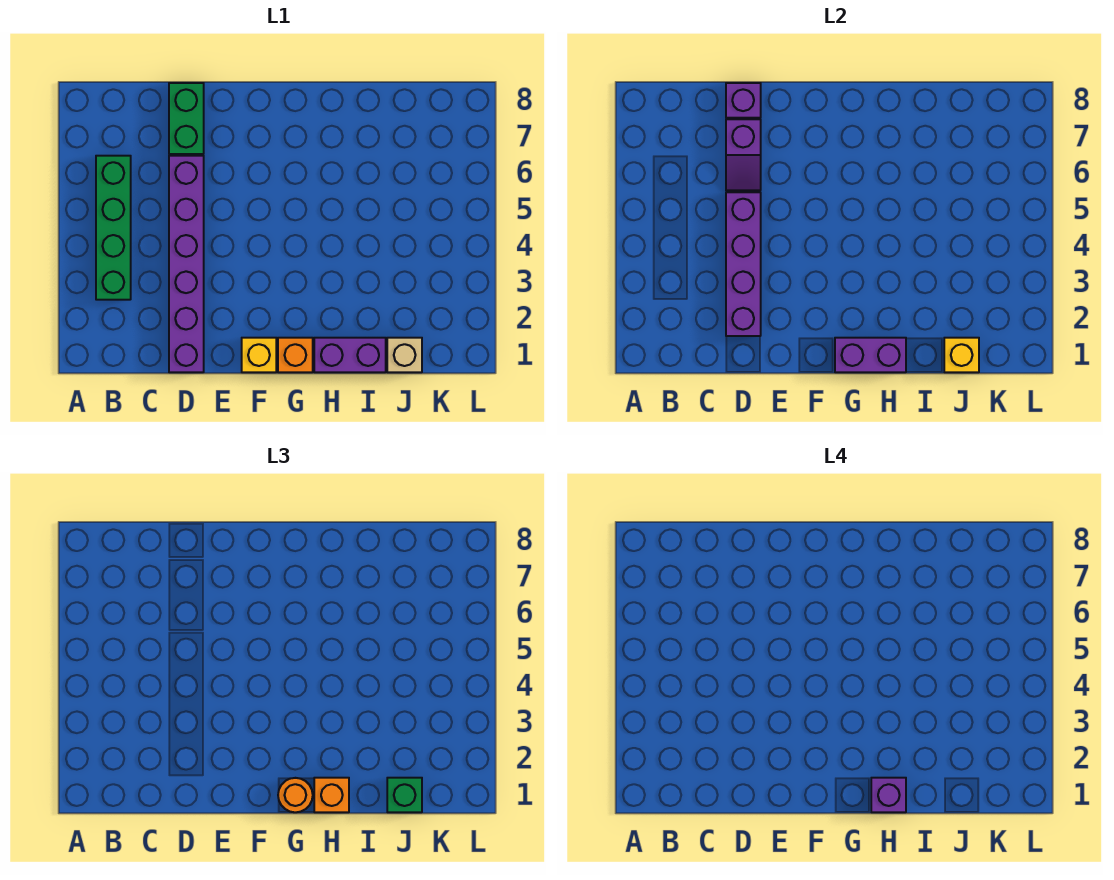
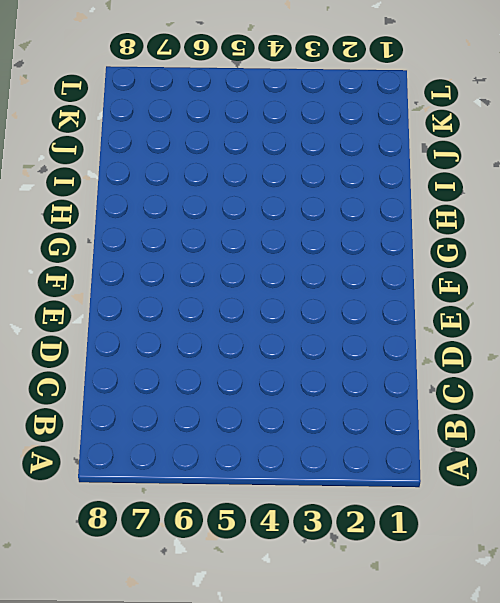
none -> green brick B3:B6 level 1
none -> purple brick D1:D6 level 1
none -> green brick D7:D8 level 1

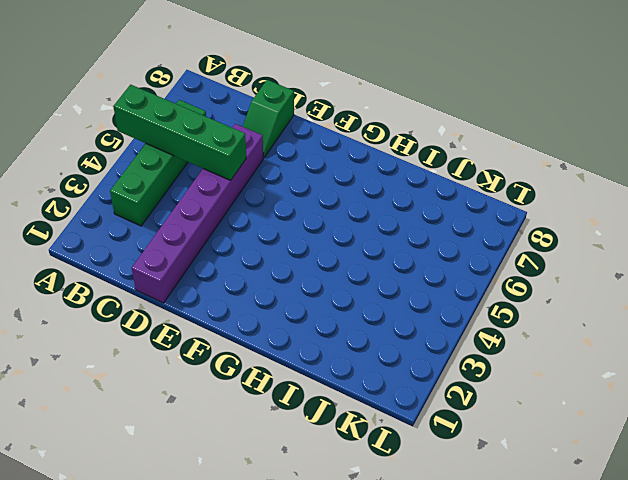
green brick A5:D5 level 2 -> purple brick D2:D5 level 2
green slope D7:D8 level 1 top 8 -> green brick D7:D8 level 1
none -> yellow brick F1 level 1
none -> orange brick G1 level 1
none -> purple brick H1:I1 level 1

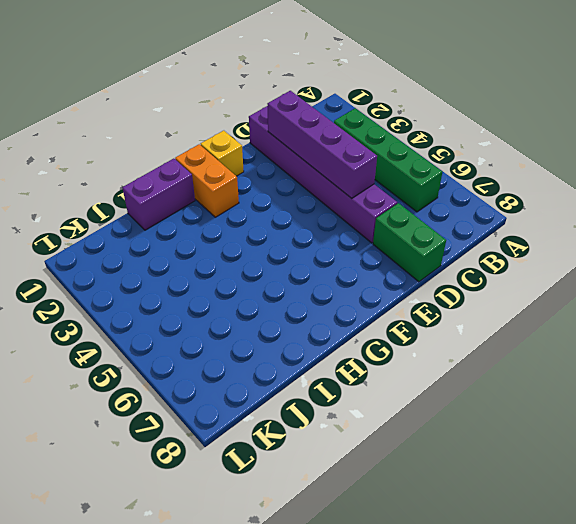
orange brick G1:G2 level 1 -> orange brick G1 level 1
none -> tan brick J1 level 1
none -> purple slope D6:D7 level 2 top 7
none -> purple brick D8 level 2

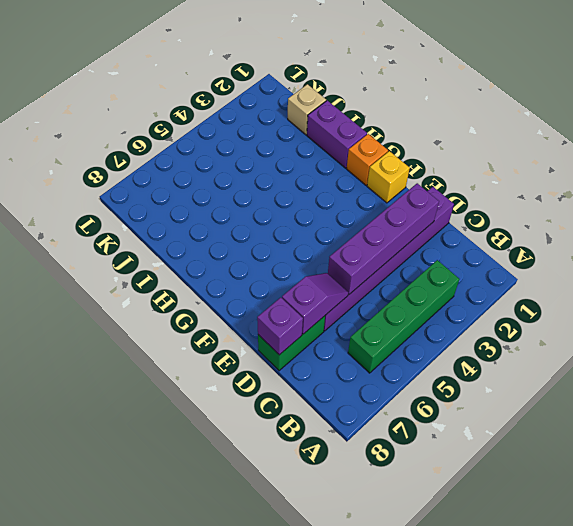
none -> purple brick G1:H1 level 2
none -> yellow brick J1 level 2
none -> orange round brick G1 level 3

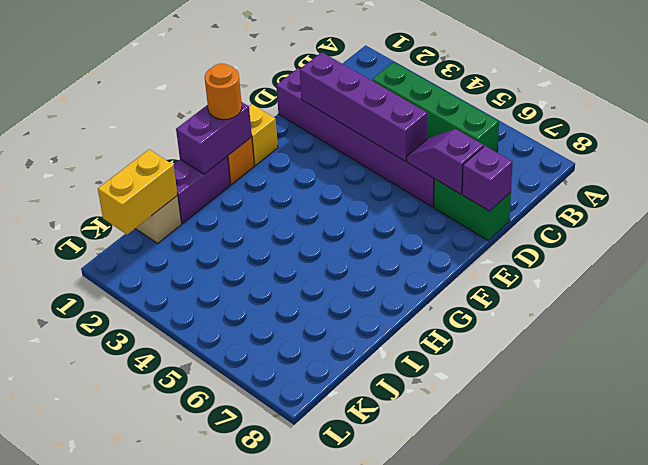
yellow brick J1:K1 level 2 -> yellow brick J1 level 2
none -> orange brick H1 level 3
none -> green brick J1 level 3
none -> purple brick H1 level 4

